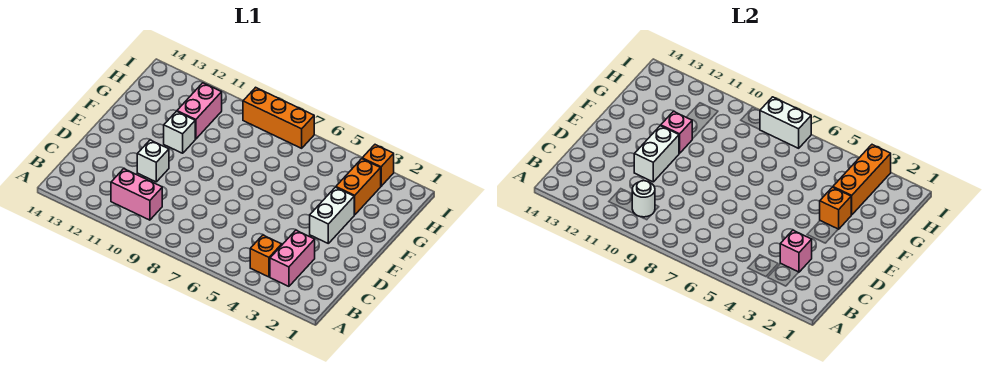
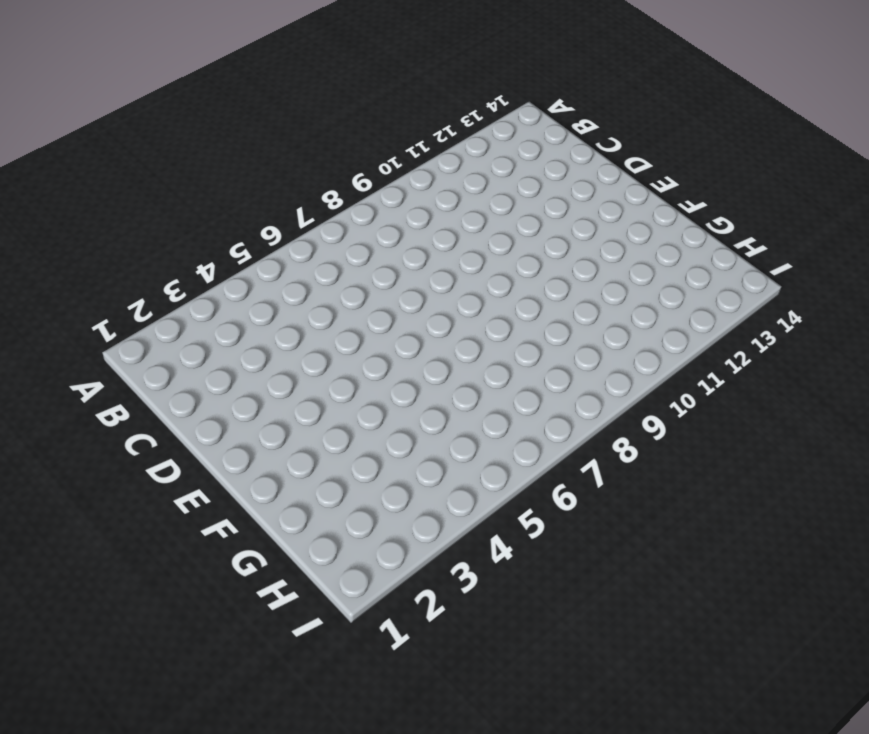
none -> pink brick B3:C3 level 1
none -> orange brick B4 level 1
none -> pink brick B10:B11 level 1

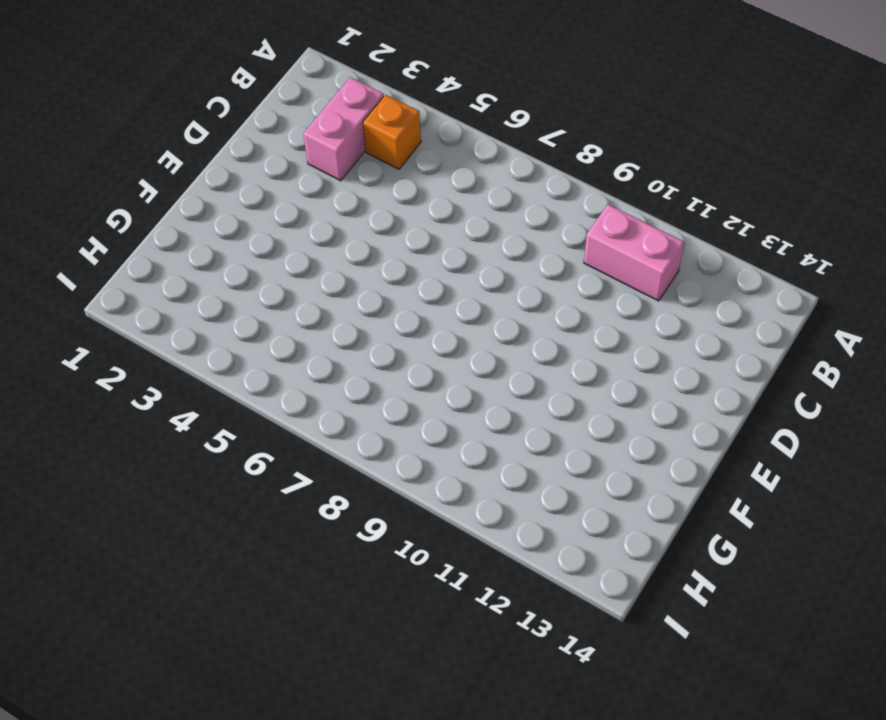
none -> white brick D11 level 1
none -> white brick E3:F3 level 1
none -> white brick F11 level 1

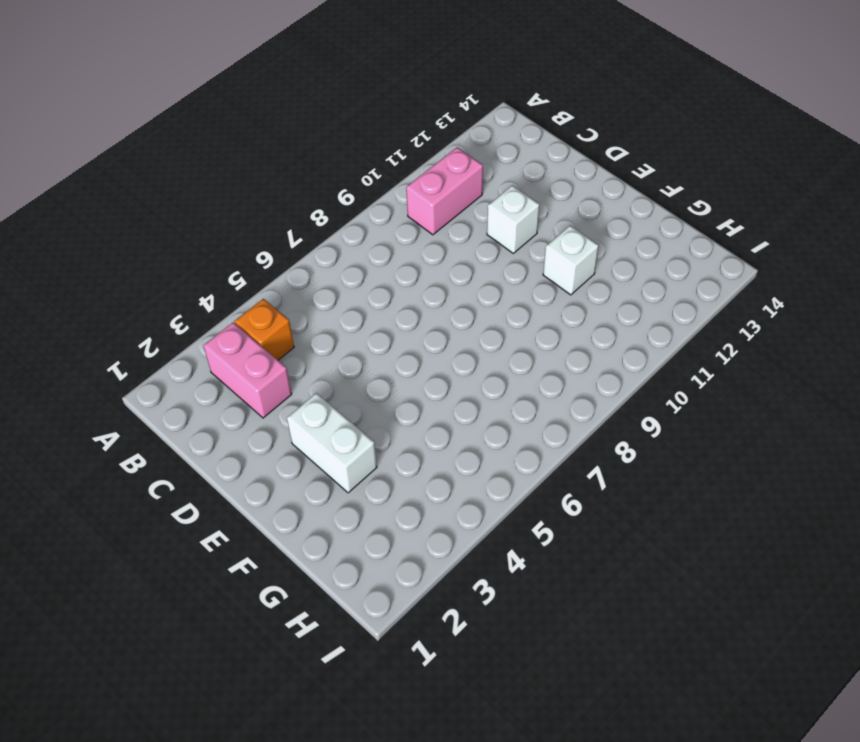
none -> orange brick G3:H3 level 1
none -> pink brick G11:H11 level 1
none -> orange brick I3 level 1

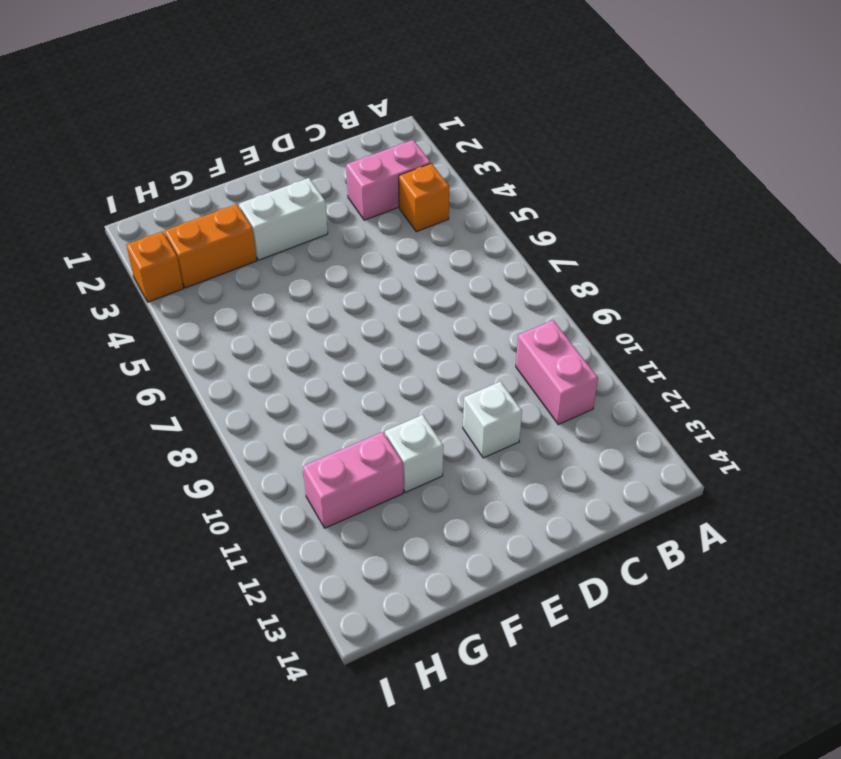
none -> orange brick I7:I9 level 1
none -> white round brick B10 level 2
none -> pink brick C3 level 2

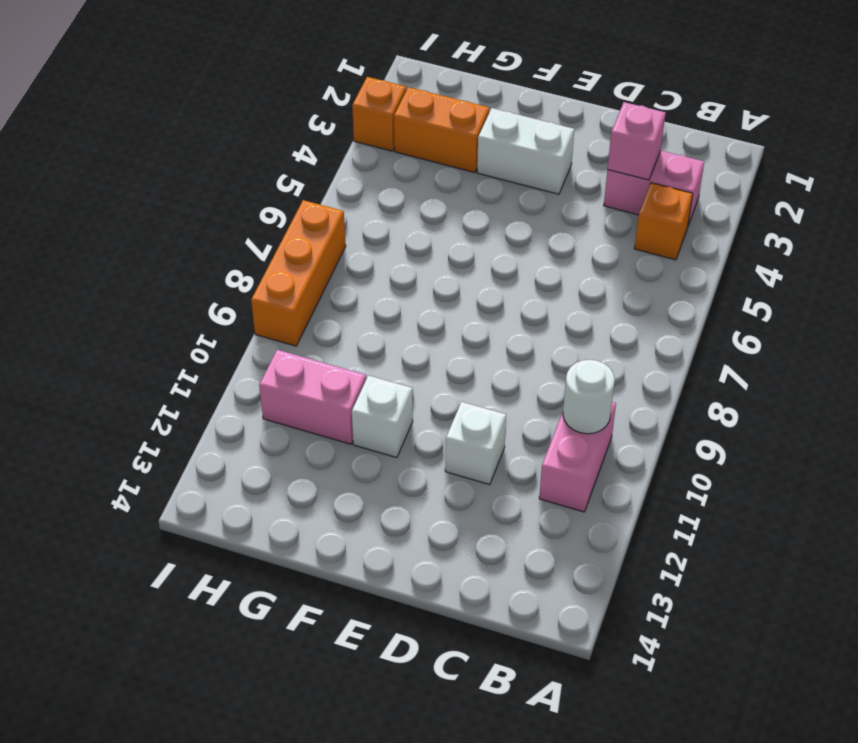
none -> white brick D11:E11 level 2
none -> orange brick F3 level 2
none -> pink brick F11 level 2

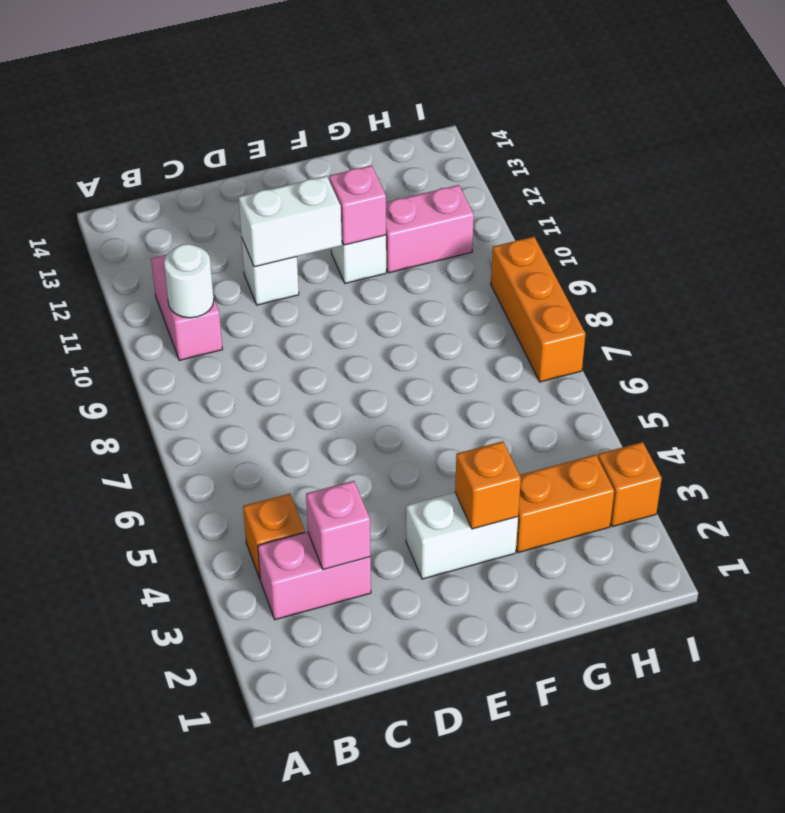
none -> orange brick G3:I3 level 2
none -> white brick I7:I8 level 2

